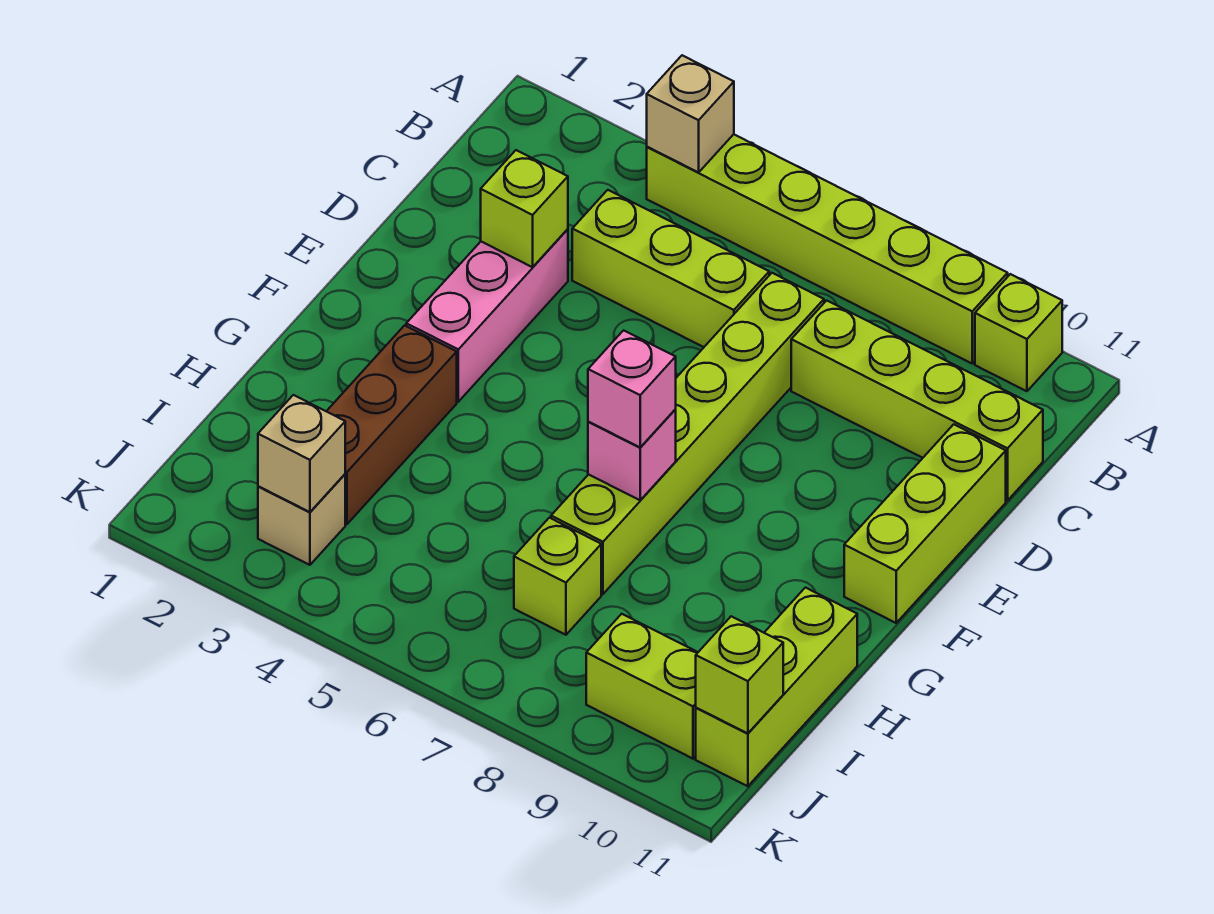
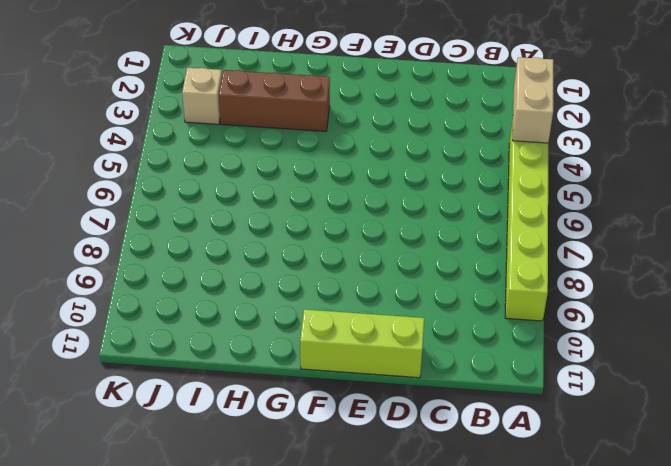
tan brick A3:A4 level 2 -> tan brick A4 level 2
none -> lime brick A10 level 1
none -> lime brick C4:C6 level 1
none -> lime brick C7:H7 level 1

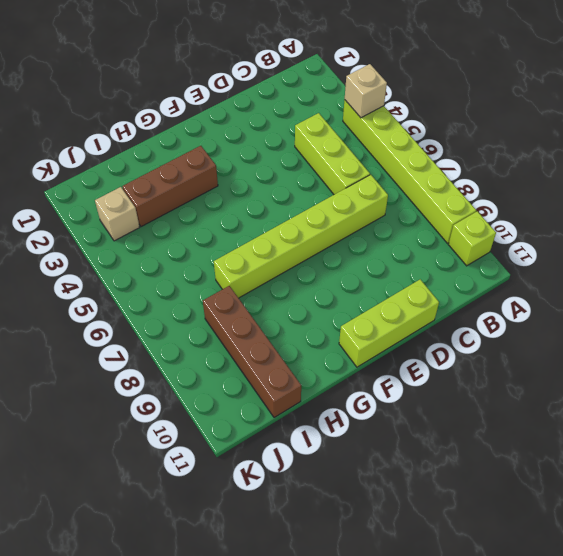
brown brick I8:I11 level 1 -> lime brick H11:J11 level 1
none -> lime brick C8:C11 level 1
none -> pink brick D3:F3 level 1
none -> lime brick I7 level 1

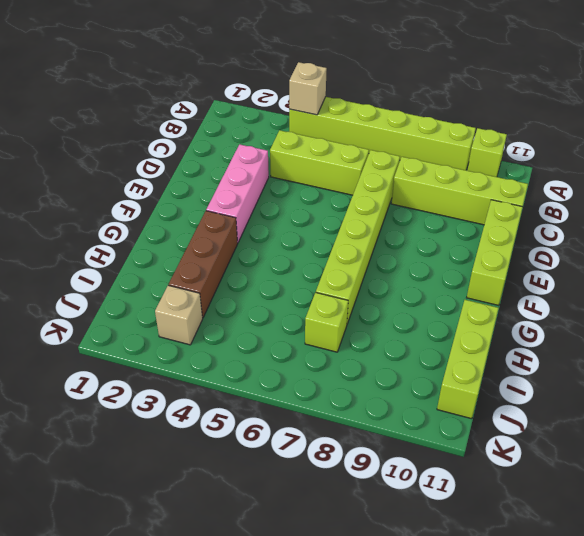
none -> lime brick J9:J10 level 1
none -> lime brick D3 level 2
none -> pink brick G7 level 2

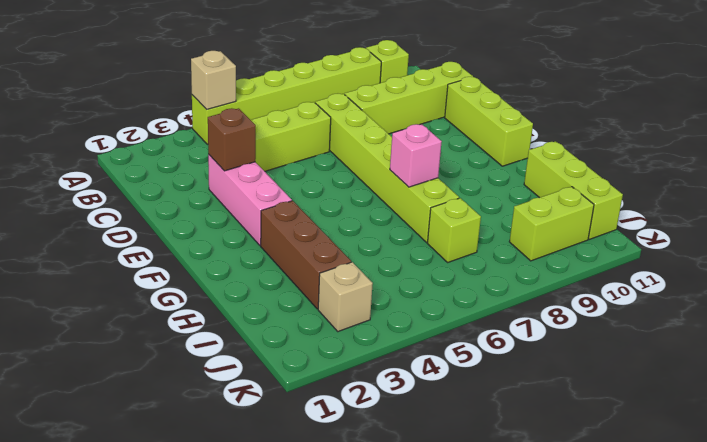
brown brick D3 level 2 -> lime brick D3 level 2
none -> tan brick J3 level 2
none -> lime brick J11 level 2
none -> pink brick G7 level 3

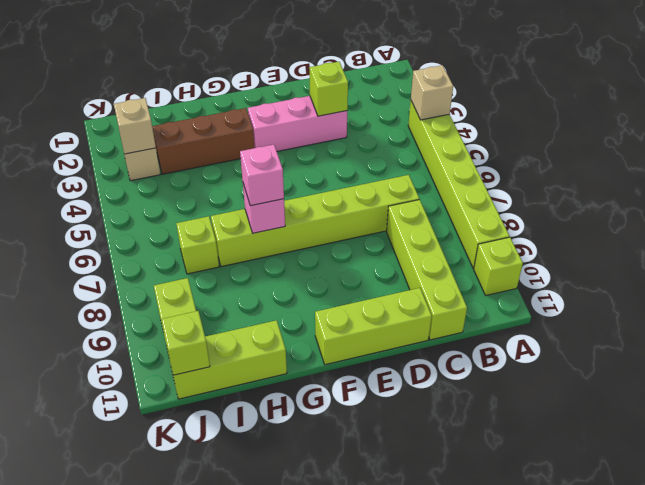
none -> lime brick C4:C6 level 1

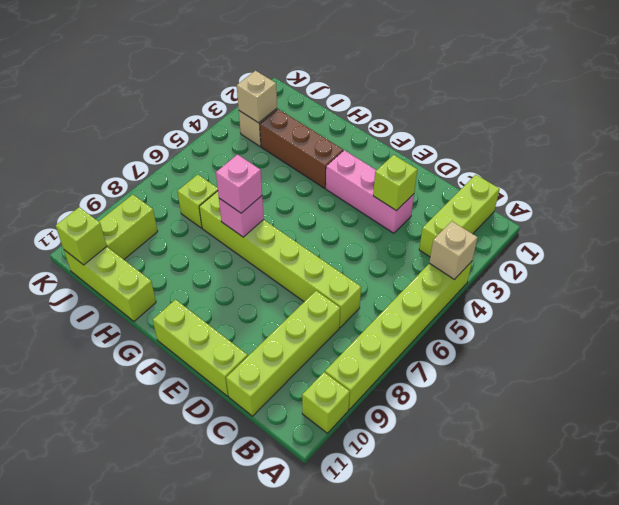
lime brick B1:B3 level 1 -> lime brick C4:C6 level 1

